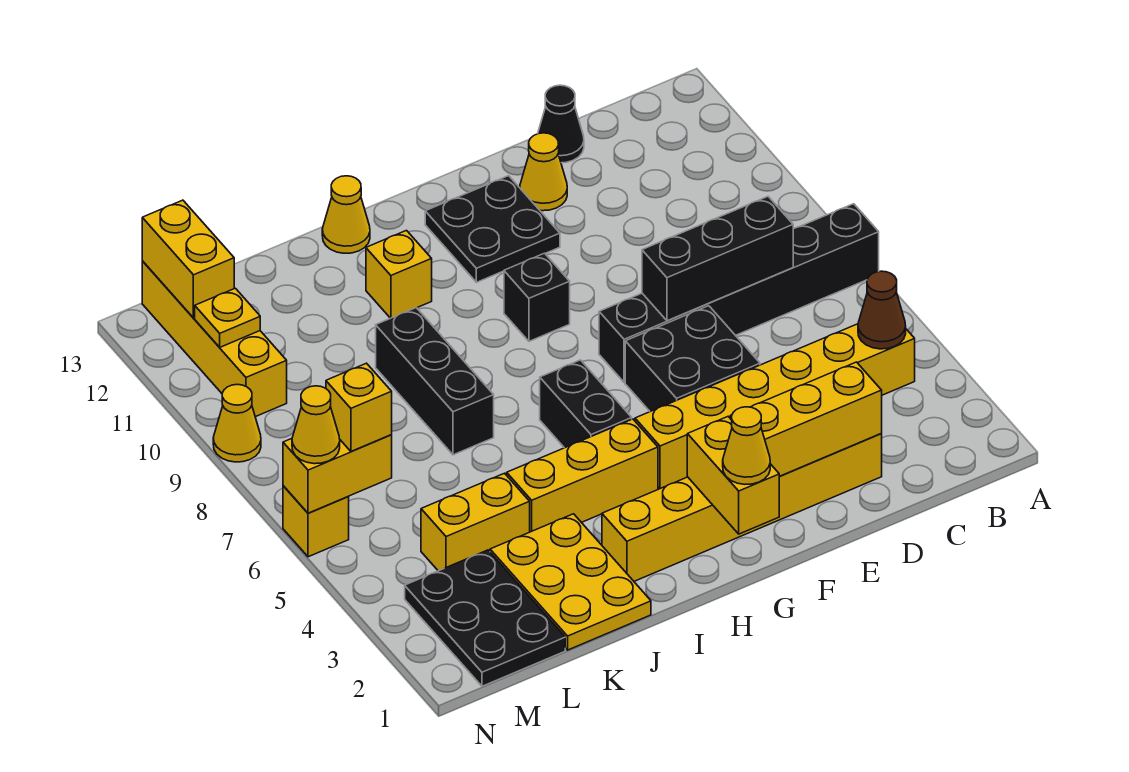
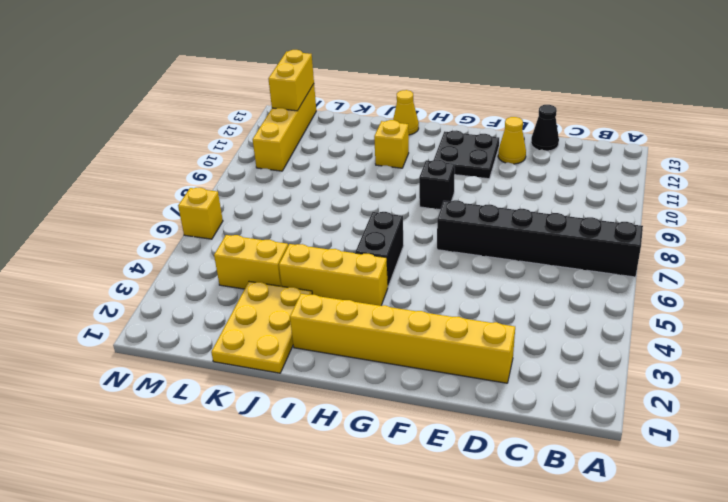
none -> yellow brick B4:G4 level 1
none -> black brick E5:F6 level 1
none -> black brick J7:J9 level 1

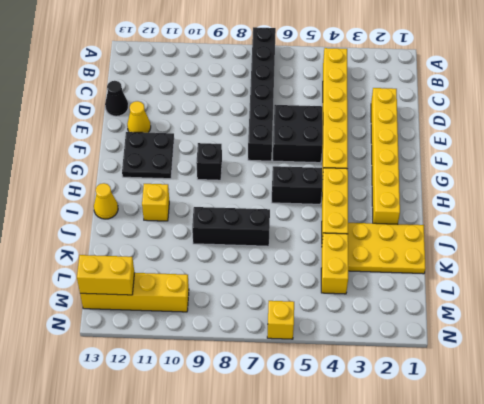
none -> black plate L1:M3 level 1
none -> yellow cone N9 level 1
none -> brown cone B4 level 2

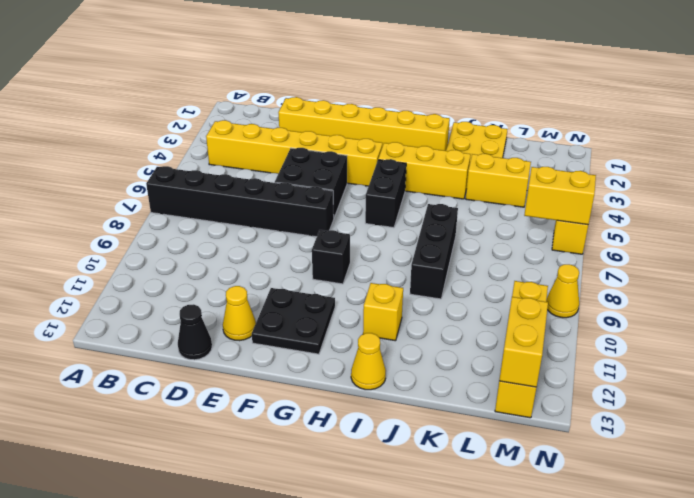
none -> black plate L1:M3 level 1
none -> brown cone B4 level 2
none -> black brick C7:E7 level 2

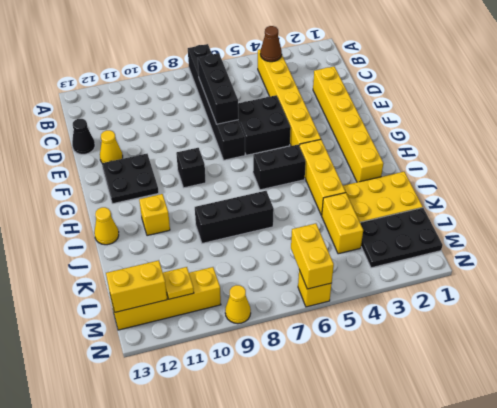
none -> yellow brick D2:F2 level 2
none -> yellow brick G1:G2 level 2
none -> yellow cone G1 level 3

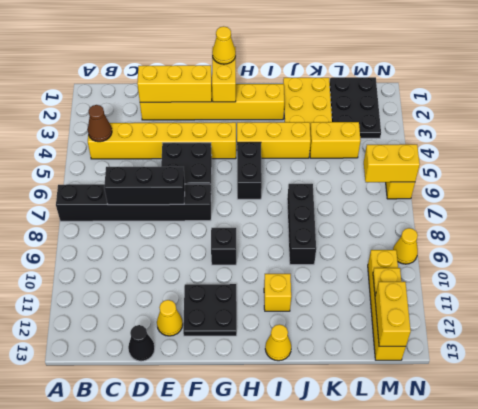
none -> yellow brick M6 level 3
none -> yellow cone N6 level 3

